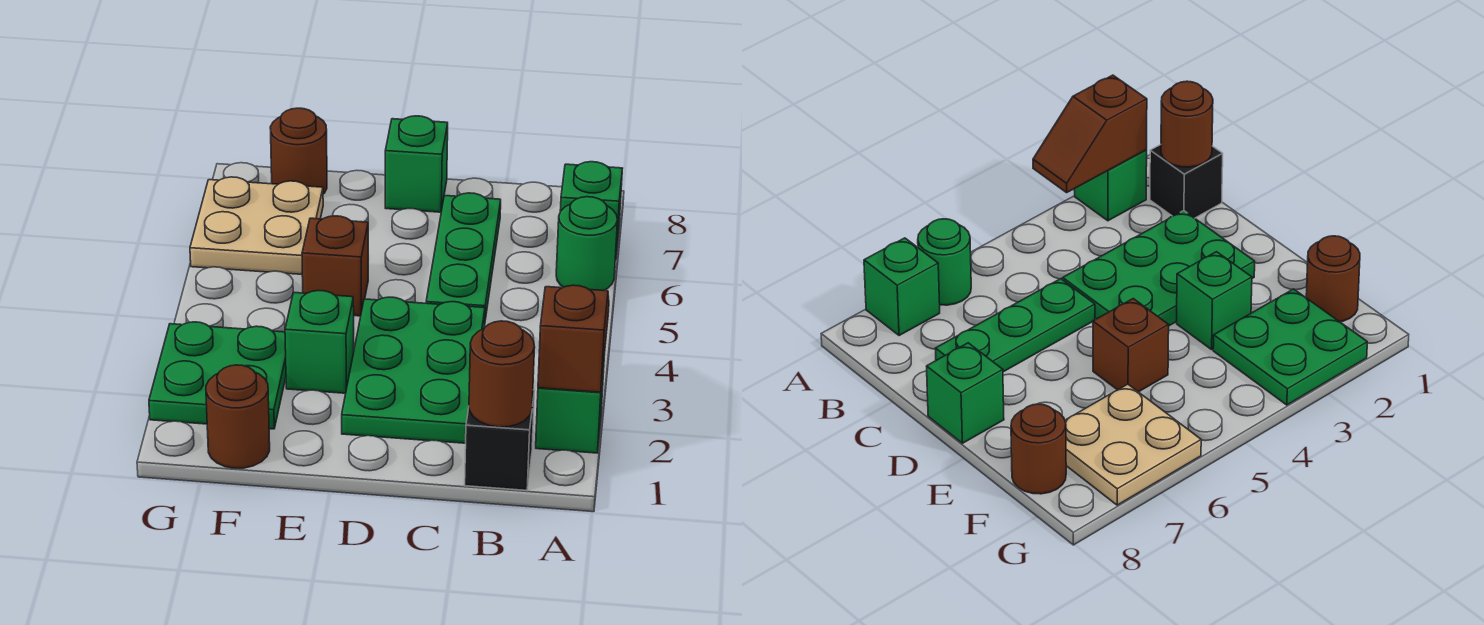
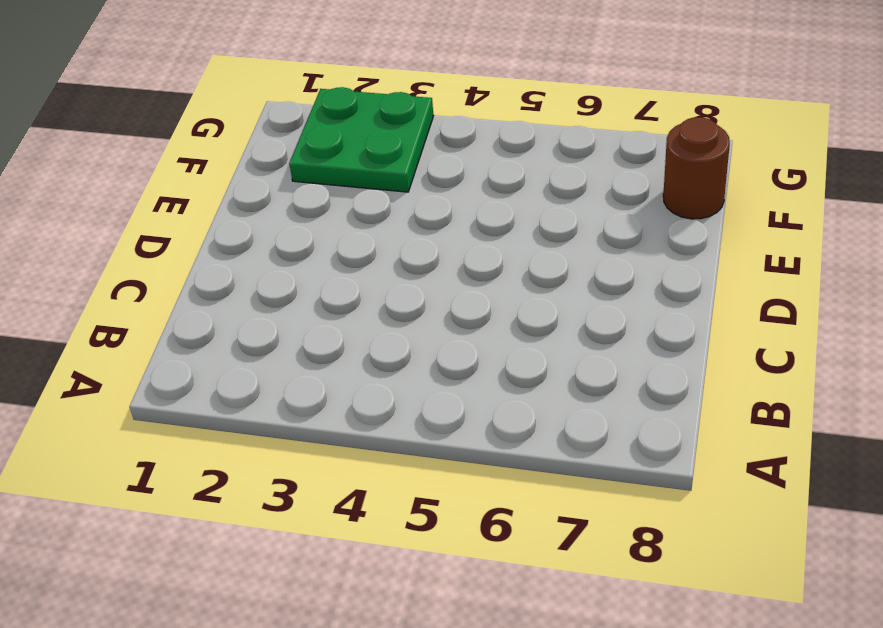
none -> green brick A2 level 1
none -> green round brick A6 level 1
none -> green brick A7 level 1

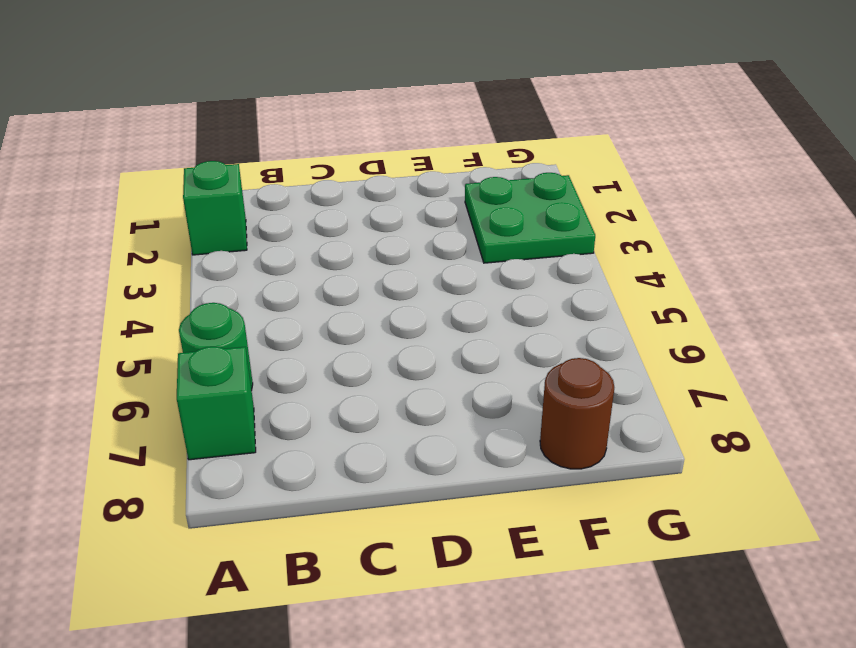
none -> black brick B1 level 1
none -> green plate C2:D4 level 1
none -> green plate C5:C7 level 1

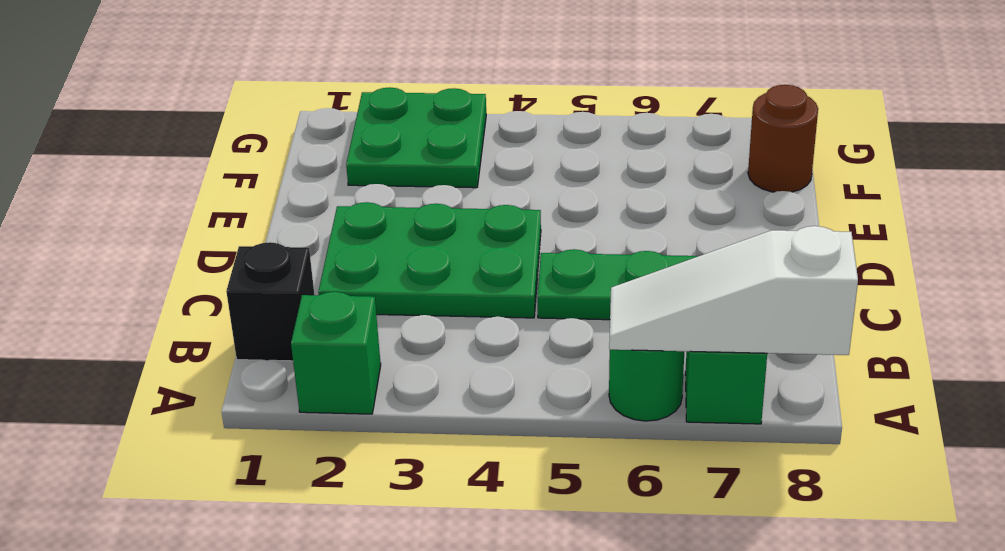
white slope A6:A8 level 2 top 8 -> none
none -> green brick D8 level 1
none -> green brick E3 level 1
none -> brown brick E5 level 1

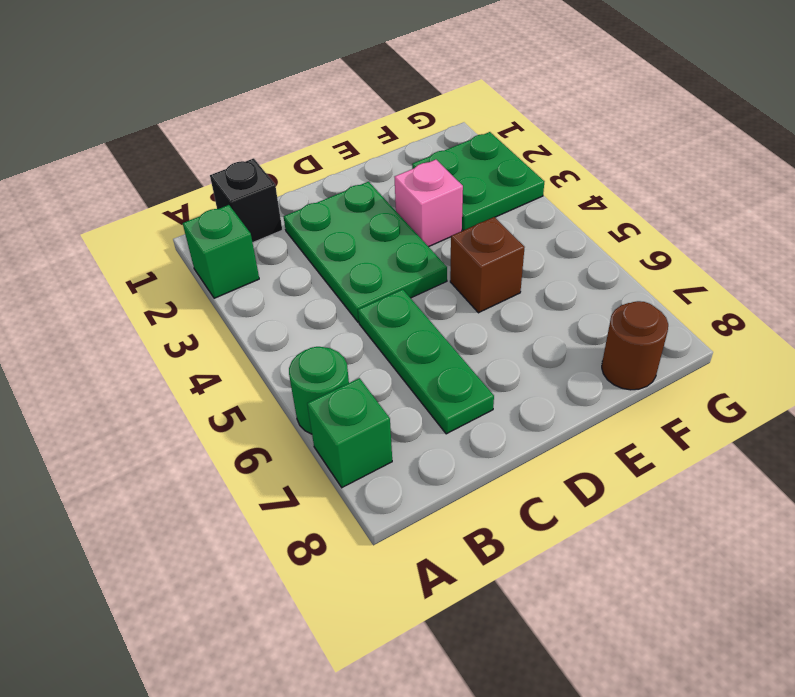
pink brick E3 level 1 -> green brick E3 level 1
none -> green brick D8 level 1
none -> brown round brick F1 level 1
none -> tan plate F6:G7 level 1

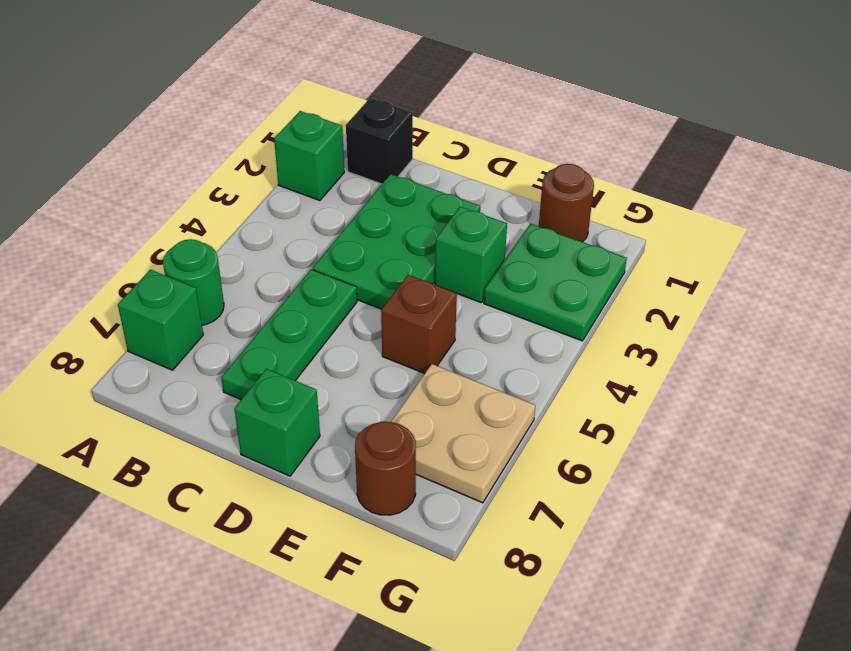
none -> brown slope A2:A3 level 2 top 2
none -> brown round brick B1 level 2

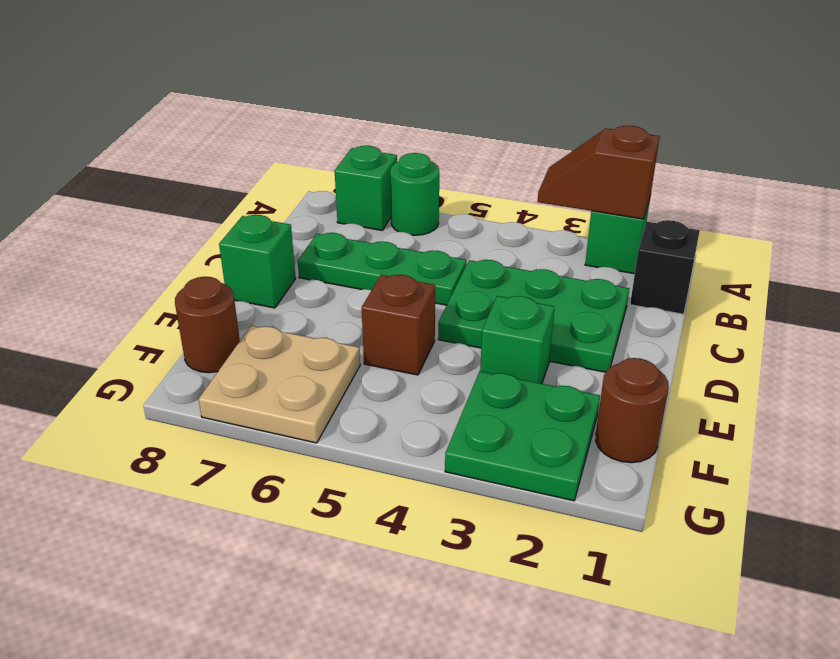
none -> brown round brick B1 level 2

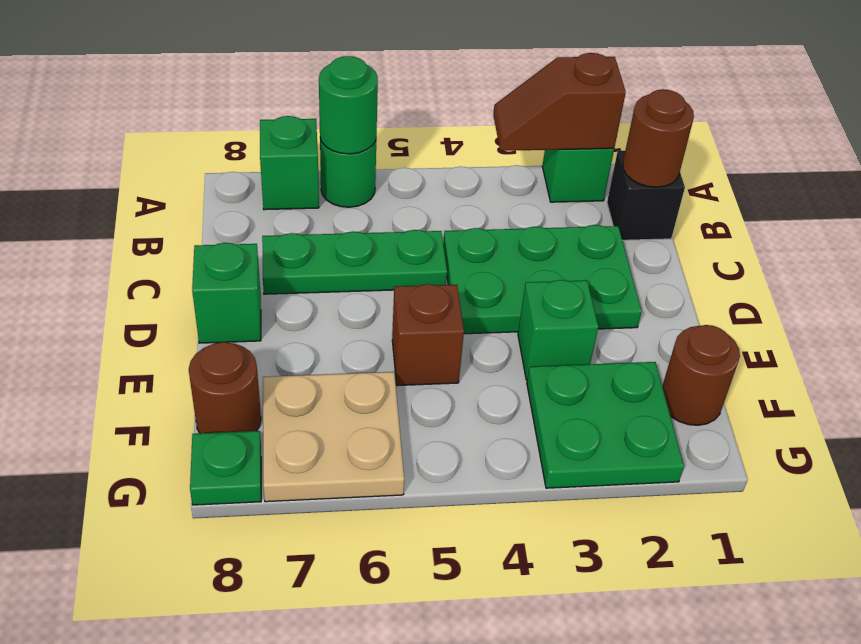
green round brick A6 level 2 -> none
green plate G8 level 1 -> none

